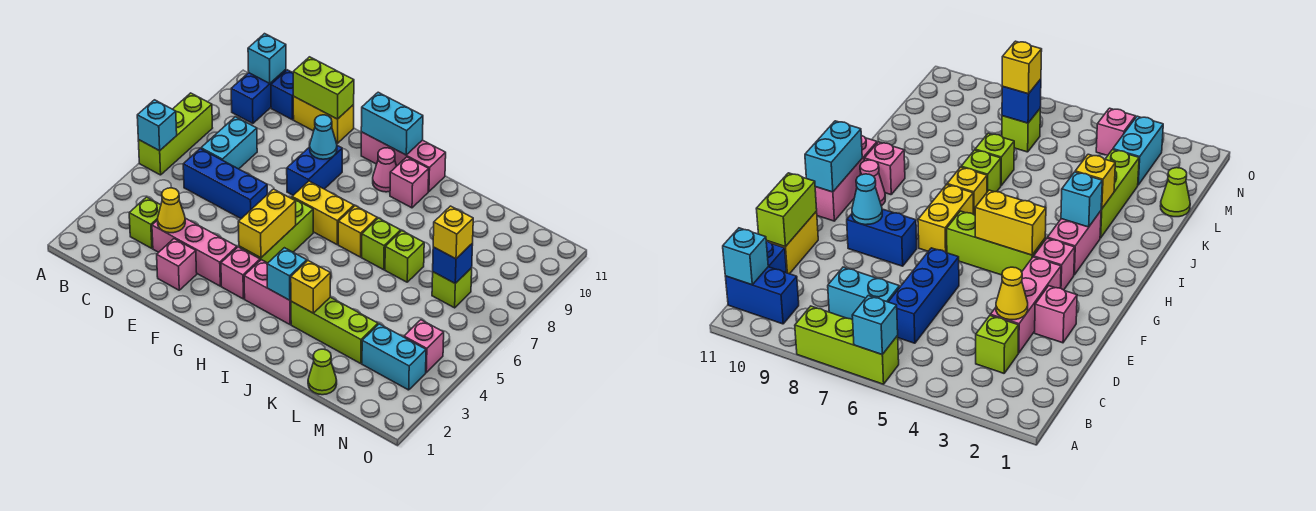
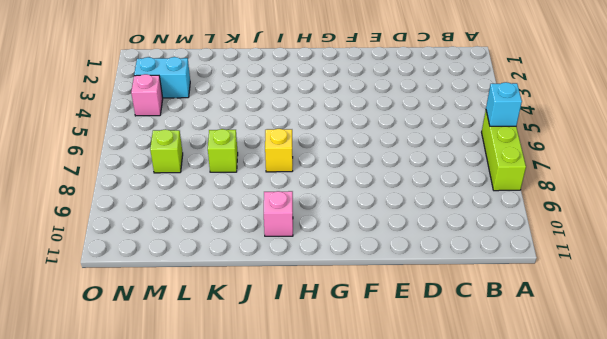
none -> blue brick B10:B11 level 1
none -> lime brick C3 level 1
none -> blue brick C6:E6 level 1
none -> cyan brick C7:C8 level 1

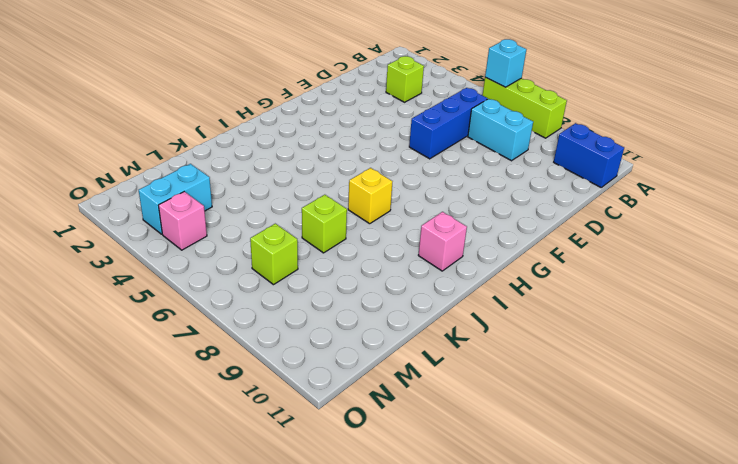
none -> blue brick C11 level 1
none -> pink brick D3:F3 level 1
none -> yellow brick D11:E11 level 1
none -> pink brick E2 level 1

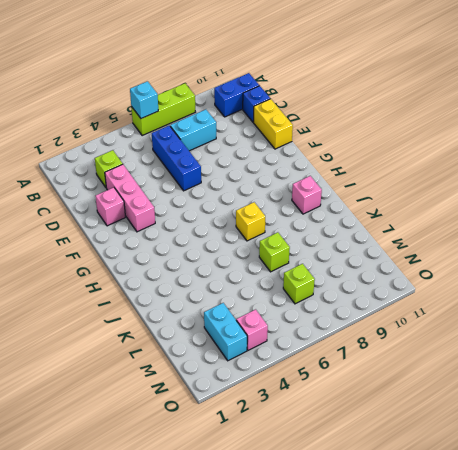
none -> blue brick F8:F9 level 1
none -> pink brick G3 level 1
none -> lime brick G4:G6 level 1
none -> yellow brick G7:H7 level 1

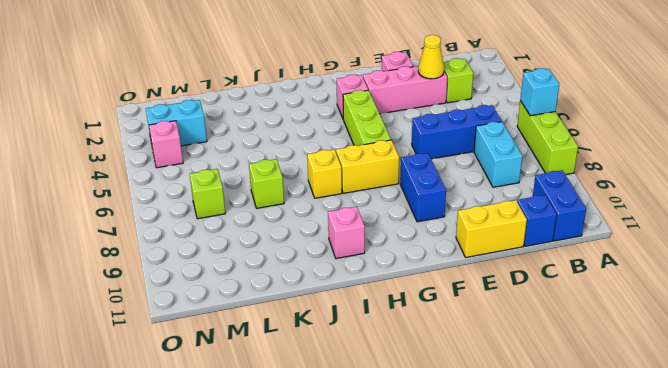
none -> pink brick G11:I11 level 1
none -> pink brick H3:I3 level 1
none -> pink cone H10 level 1
none -> lime brick J3:L3 level 1

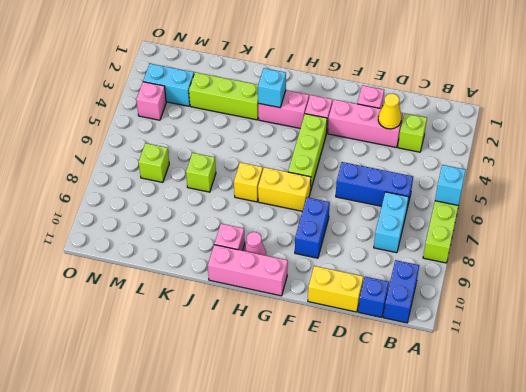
none -> lime brick J7 level 1
none -> lime cone L1 level 1
none -> cyan brick B11 level 2
none -> lime brick D11:E11 level 2

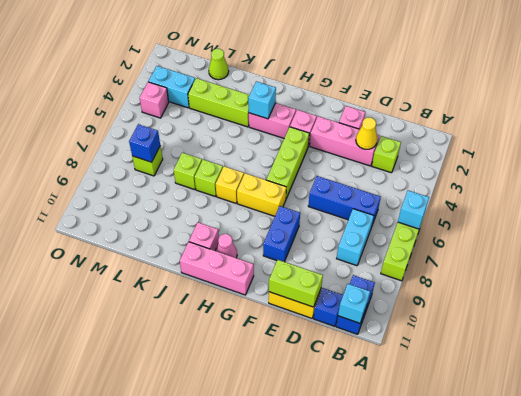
none -> cyan cone F9 level 2
none -> yellow brick G4:G5 level 2
none -> cyan brick G11:H11 level 2
none -> yellow brick J3 level 2

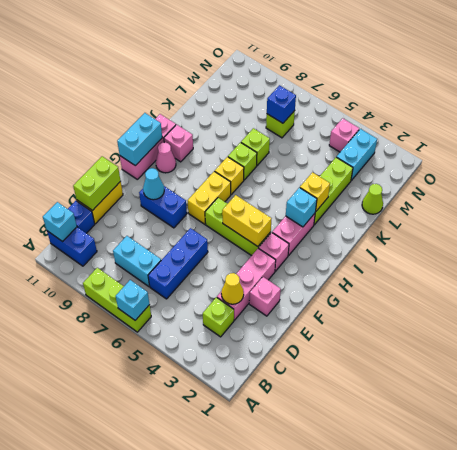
none -> yellow brick M7 level 3

